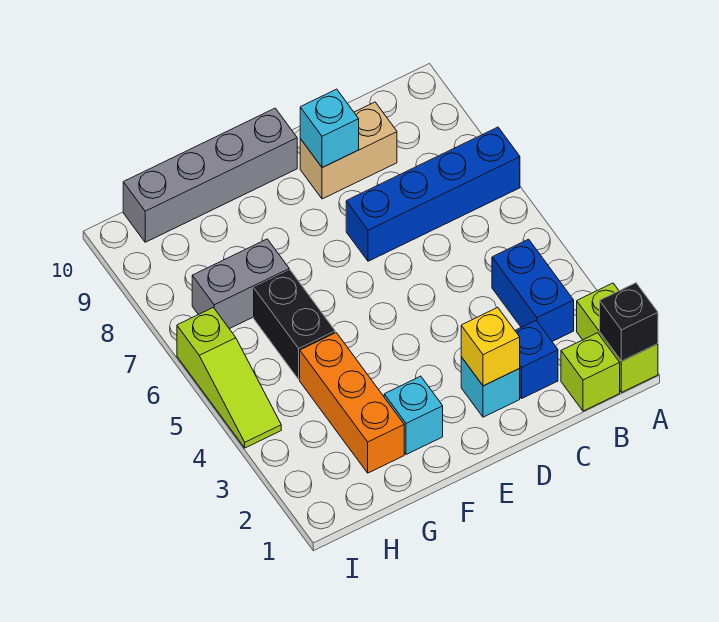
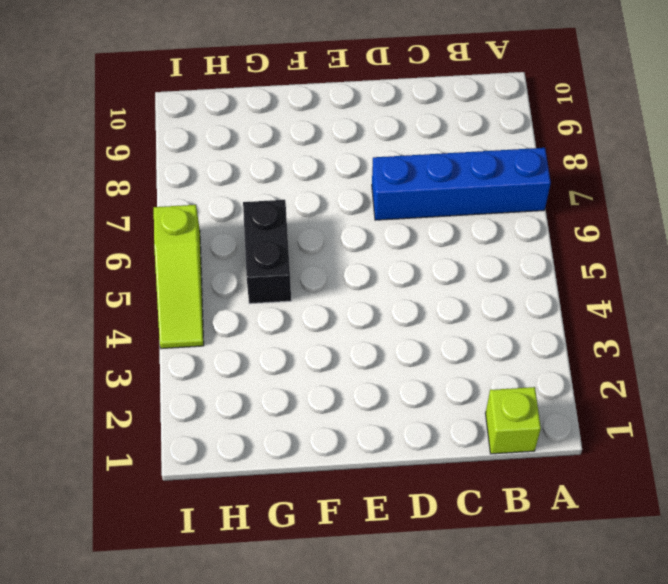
none -> lime brick A1:A2 level 1
none -> blue brick B3:B4 level 1
none -> blue brick C2 level 1

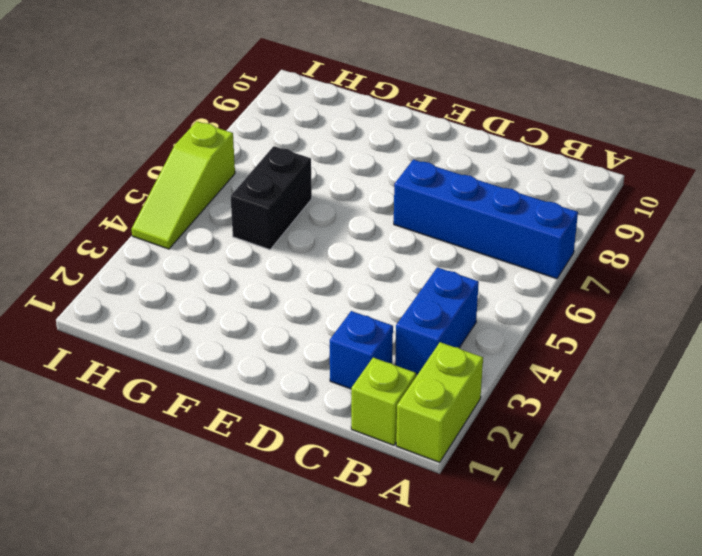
none -> tan brick C9:D9 level 1
none -> cyan brick D2 level 1
none -> grey brick E10:H10 level 1

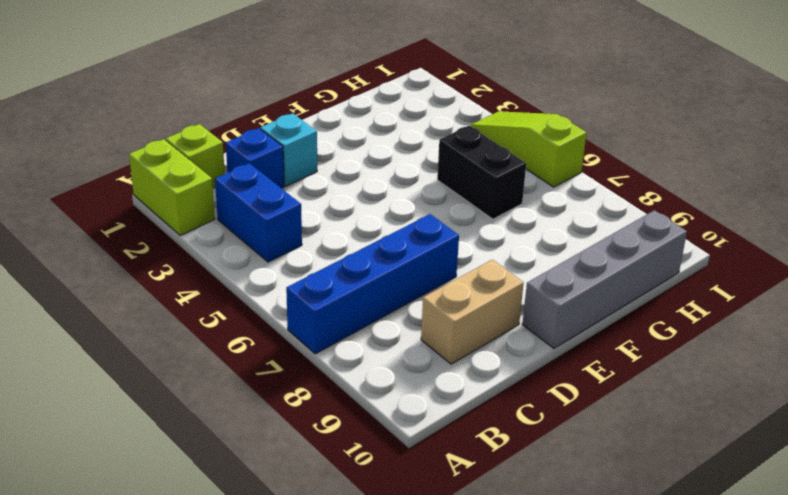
none -> cyan brick F2 level 1
none -> orange brick G2:G4 level 1
none -> grey brick G7:H7 level 1

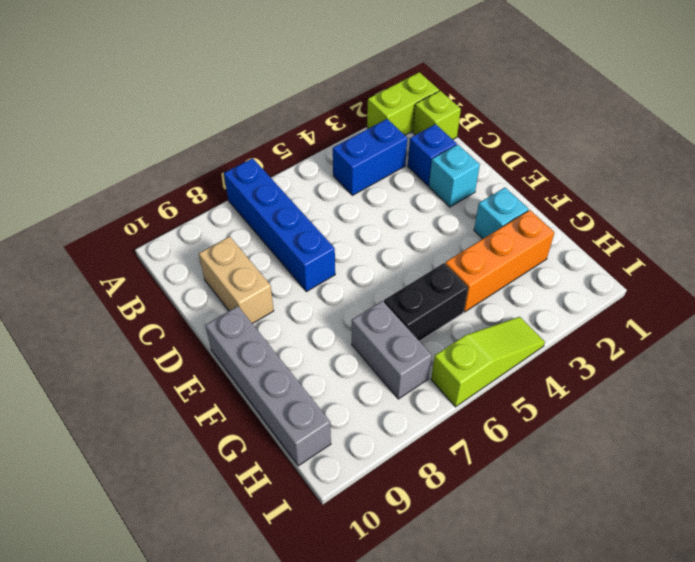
none -> black brick A1 level 2
none -> yellow brick D2 level 2
none -> cyan brick D9 level 2

